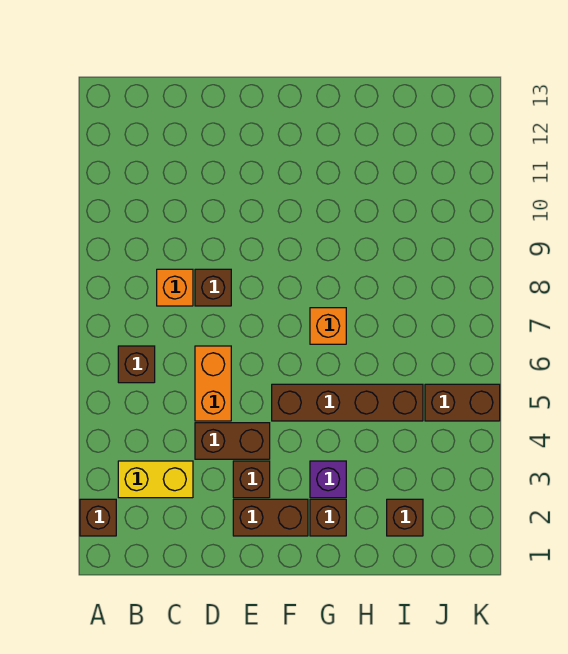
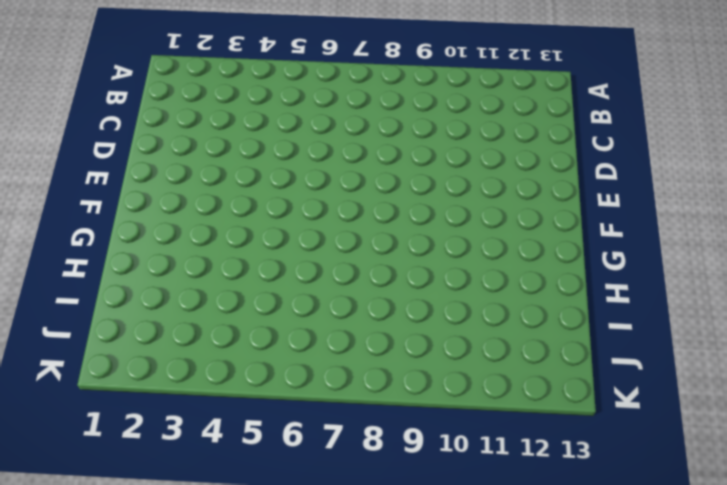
none -> brown brick A2 level 1
none -> yellow brick B3:C3 level 1
none -> brown brick B6 level 1

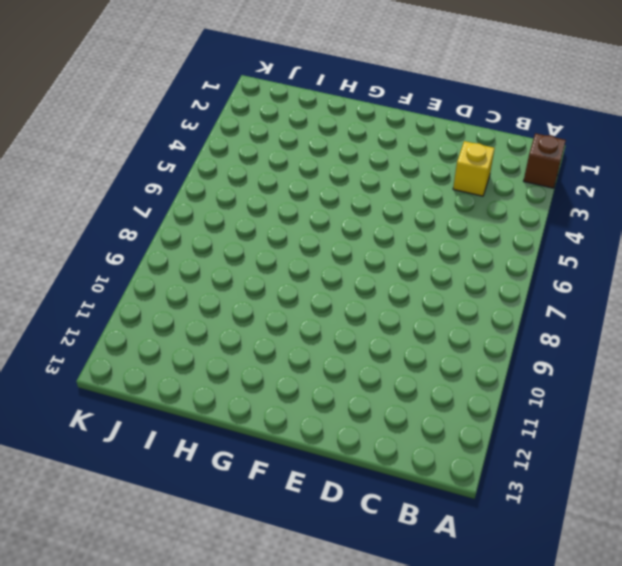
yellow brick C3 level 1 -> yellow brick B3:C3 level 1
none -> brown brick B6 level 1
none -> orange brick C8 level 1
none -> brown brick D4:E4 level 1

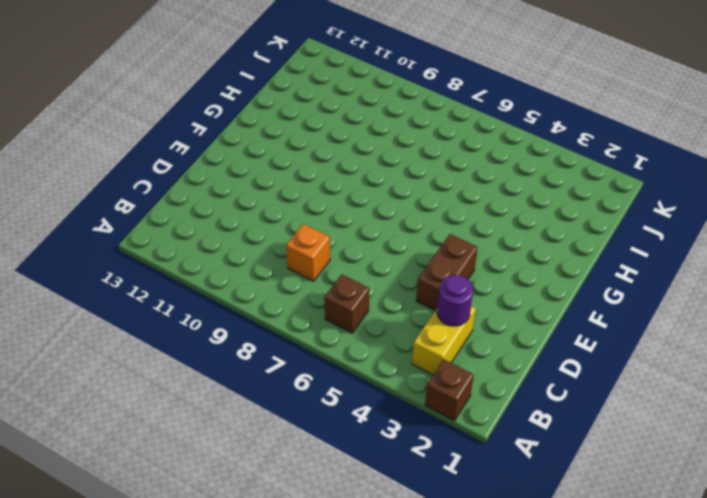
purple round brick C3 level 2 -> none
none -> orange brick D5:D6 level 1
none -> brown brick D8 level 1
none -> brown brick E2:F2 level 1

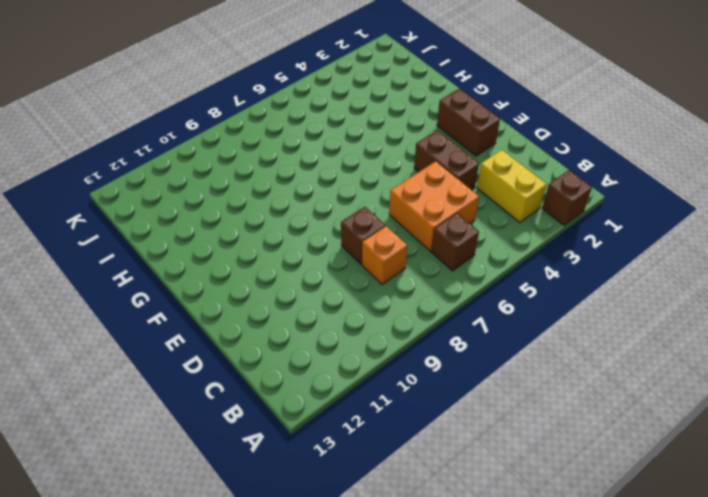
orange brick C5:D6 level 1 -> orange brick D5:D6 level 1
none -> brown brick E3 level 1
none -> brown brick F5:I5 level 1
none -> brown brick G2 level 1

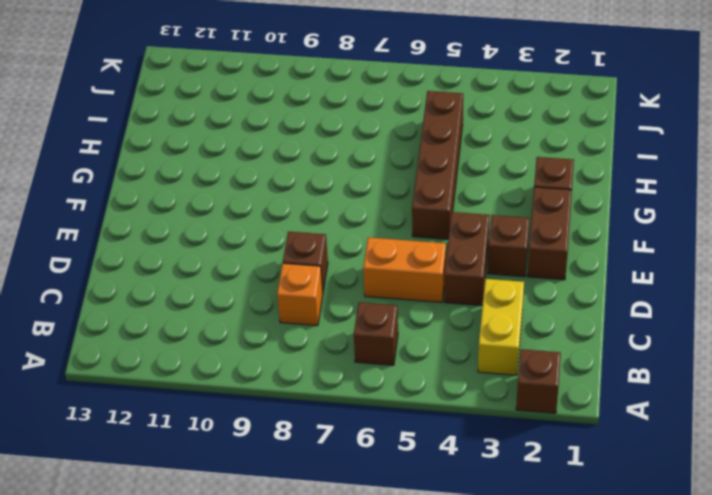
none -> purple brick G3 level 1
none -> orange brick G7 level 1
none -> brown brick I2 level 1

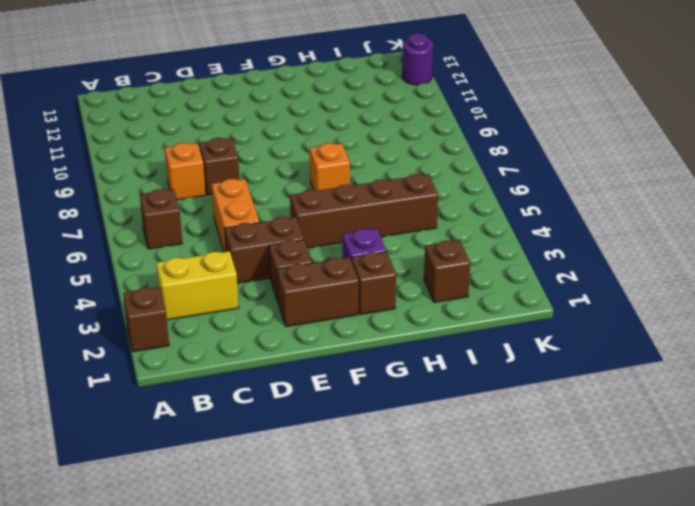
purple round brick K12 level 1 -> none
none -> brown brick J5:K5 level 1

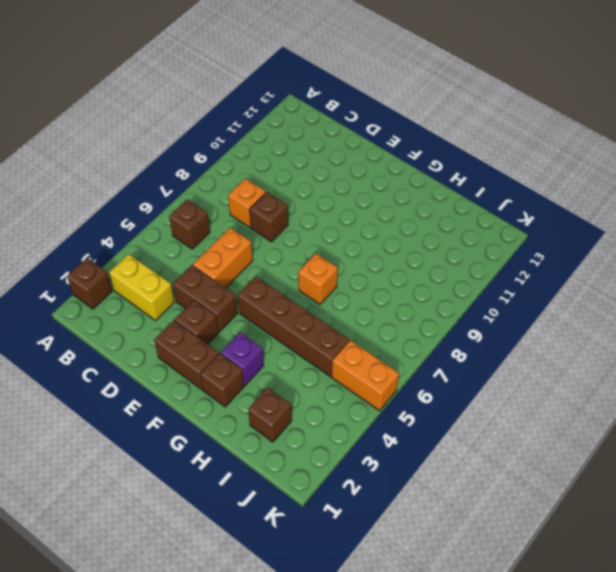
orange brick J5:K5 level 1 -> brown brick J5:K5 level 1

